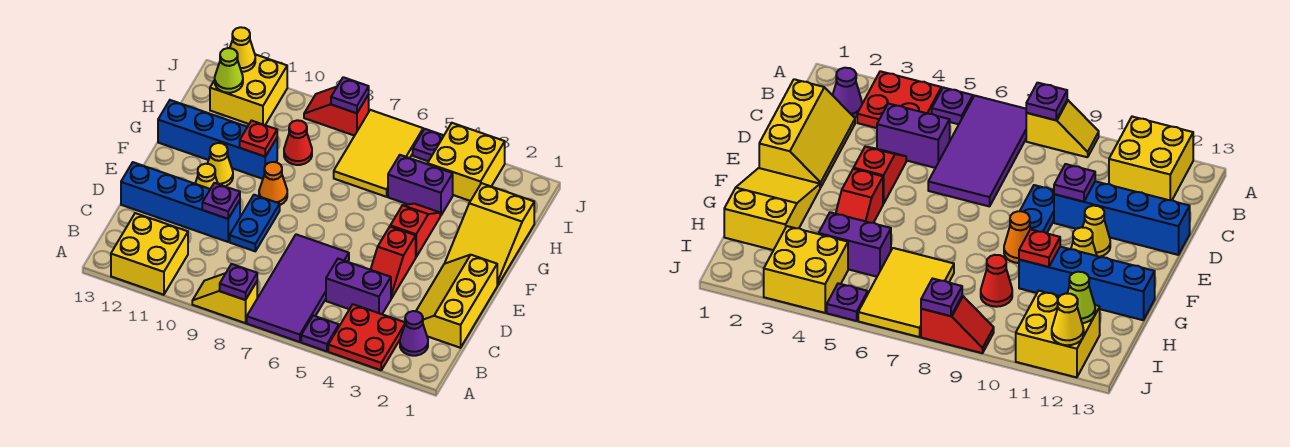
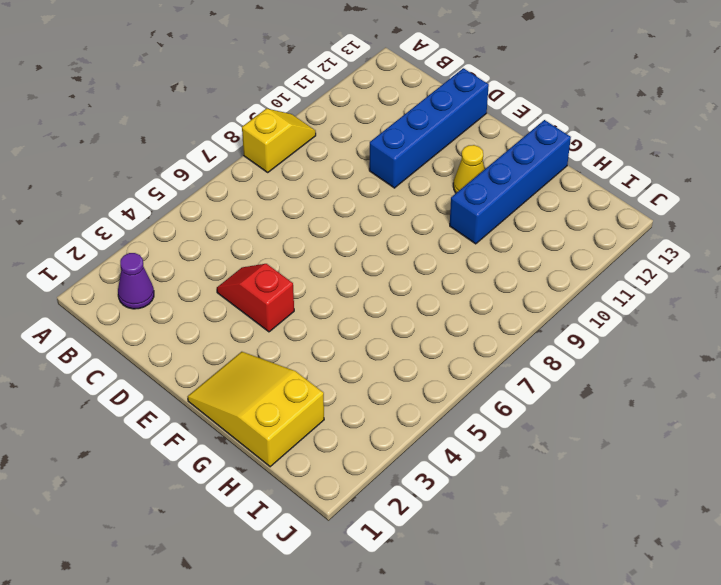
none -> red plate A3:B4 level 1
none -> purple plate A5 level 1
none -> purple tile A6:D7 level 1
none -> yellow brick A11:B12 level 1

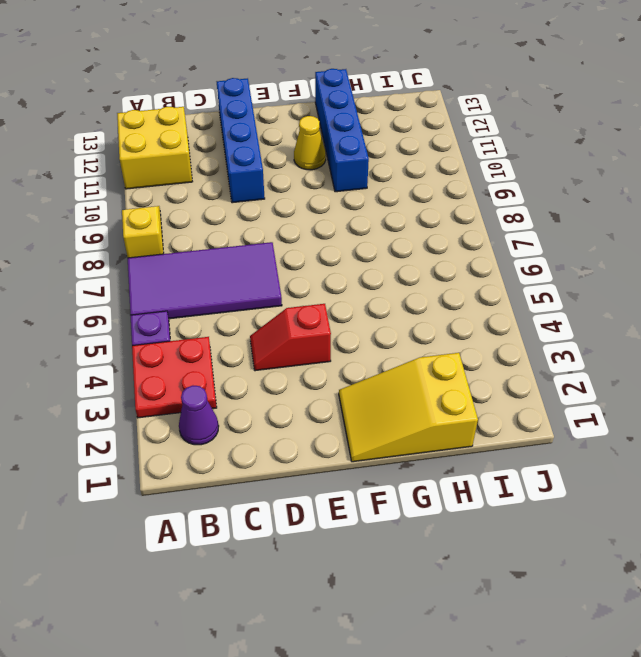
none -> yellow slope C1:E2 level 1 top 1
none -> purple brick C4:C5 level 1
none -> blue plate D9:E9 level 1
none -> yellow cone E11 level 1

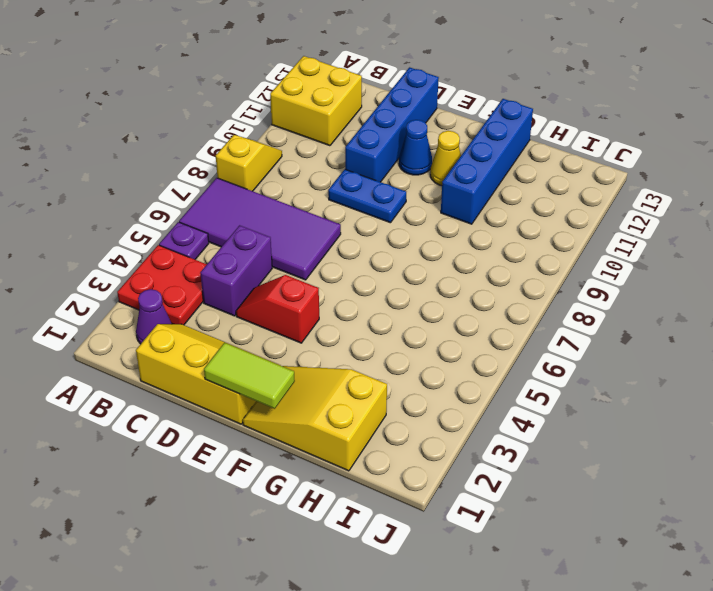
lime tile E1:F1 level 2 -> none
blue cone E11 level 1 -> yellow cone E11 level 1
none -> red slope F4:G4 level 1 top F
none -> orange cone F9 level 1
none -> purple brick H4:H5 level 1
none -> yellow tile H6:J7 level 1

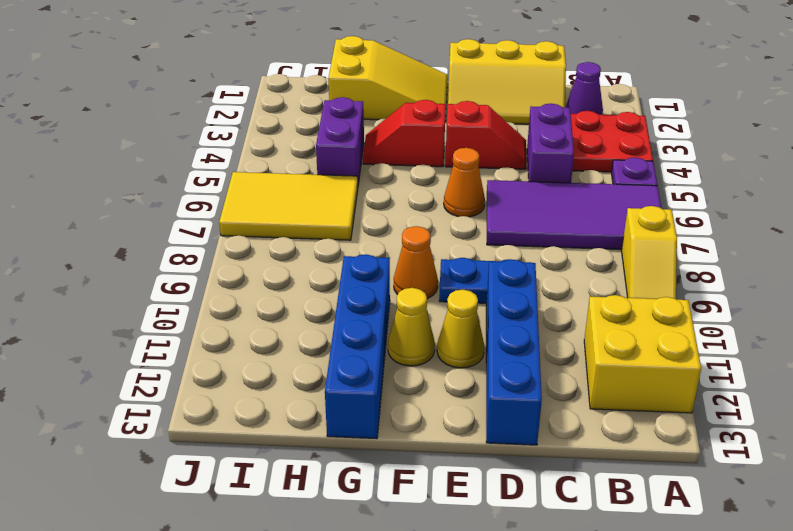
orange cone E6 level 1 -> none
none -> red cone H9 level 1
none -> yellow brick I3:J4 level 1
none -> yellow brick I11:J12 level 1
none -> purple plate J5 level 1

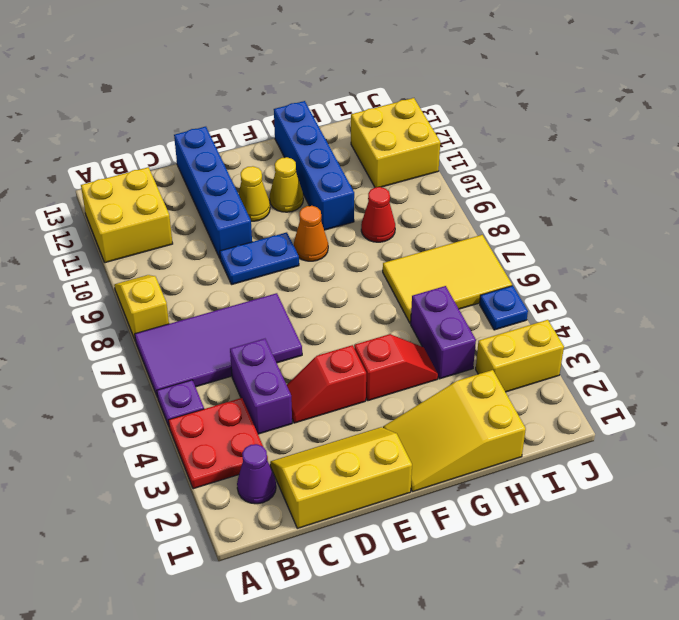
yellow brick I3:J3 level 1 -> yellow brick I3:J4 level 1
blue plate J5 level 1 -> purple plate J5 level 1
none -> red slope J8:J9 level 1 top 8
none -> purple plate A8 level 2
none -> purple plate D10 level 2
none -> red plate G10 level 2

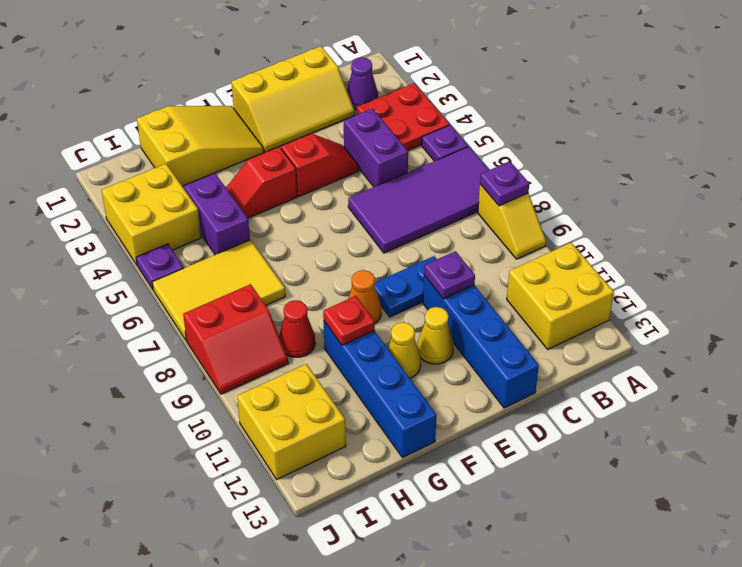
red slope I8:J9 level 1 top 8 -> red slope J8:J9 level 1 top 8
none -> lime cone I12 level 2
none -> purple plate J8 level 2
none -> yellow cone J12 level 2

